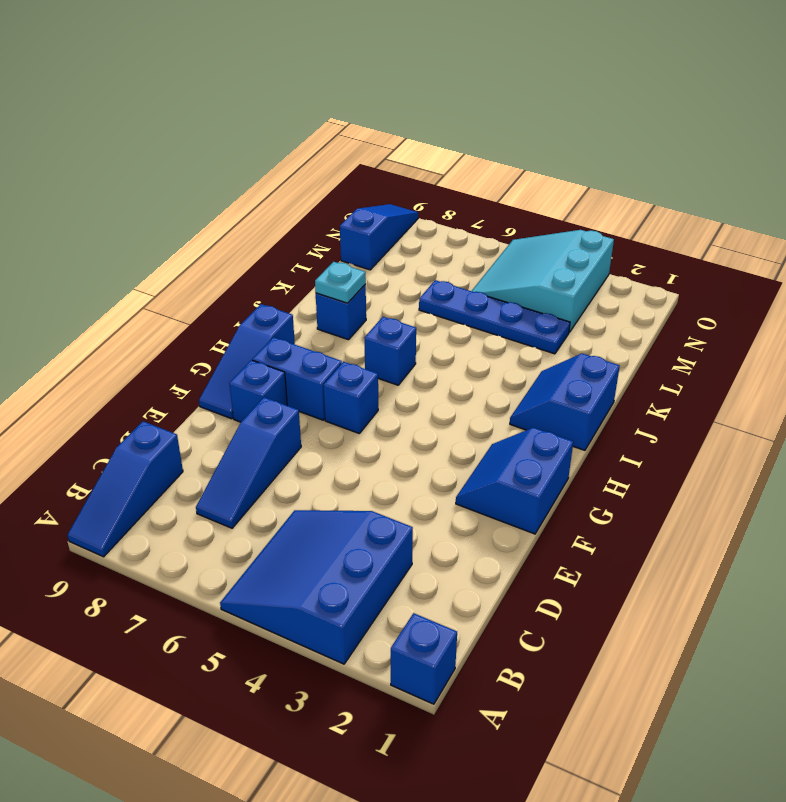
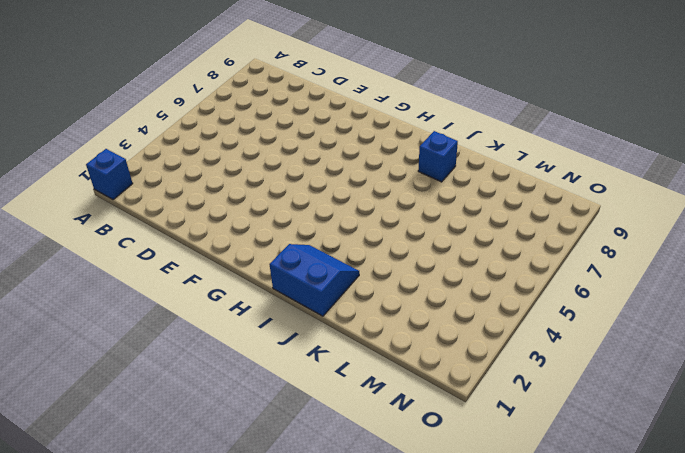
none -> blue slope A3:C5 level 1 top 3
none -> blue slope A9:C9 level 1 top C
none -> blue slope C7:E7 level 1 top E

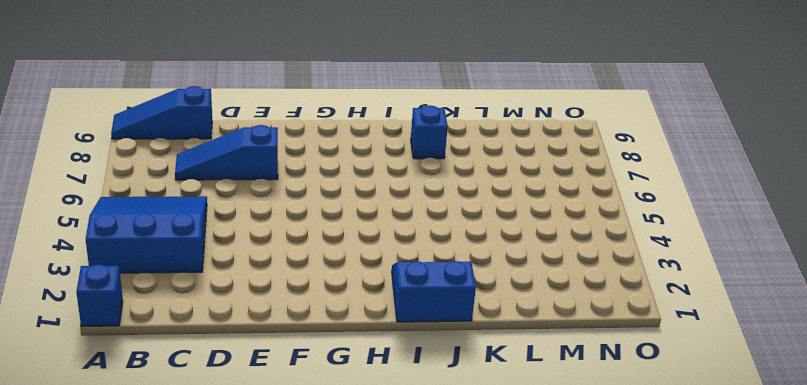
none -> blue slope F1:G2 level 1 top 1
none -> blue brick F8 level 1
none -> blue slope F9:H9 level 1 top H

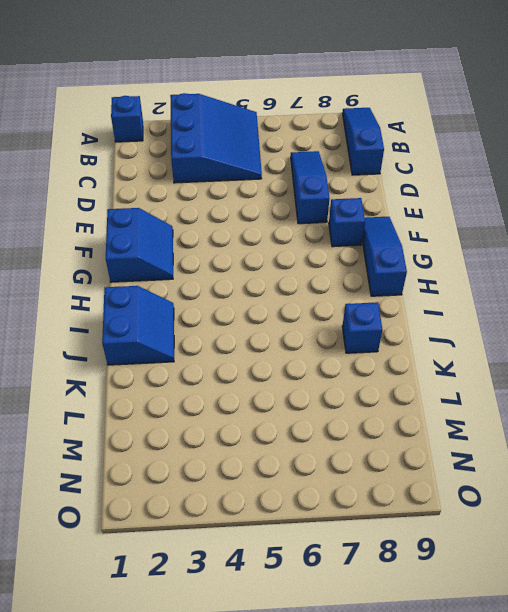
none -> blue brick G6 level 1
none -> blue brick G7:G8 level 1
none -> blue brick I6 level 1

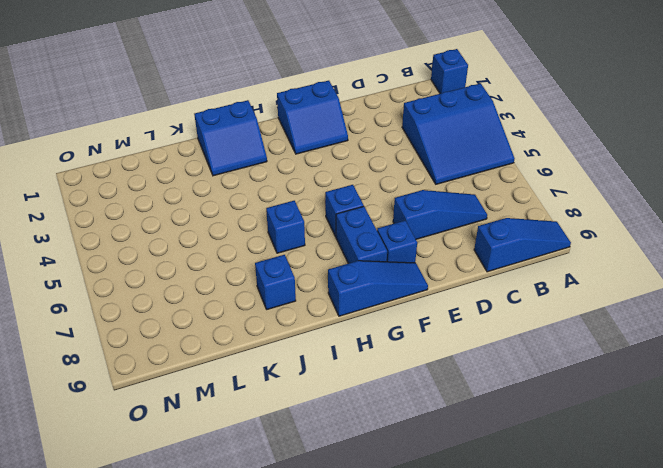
none -> blue plate L3:L6 level 1
none -> cyan slope M3:O5 level 1 top 3
none -> blue slope M9:O9 level 1 top M

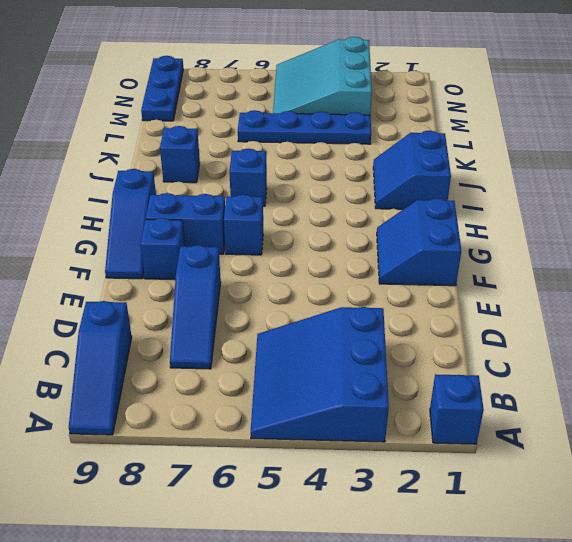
blue plate M9:O9 level 1 -> blue slope M9:O9 level 1 top M
none -> cyan plate J8 level 2

